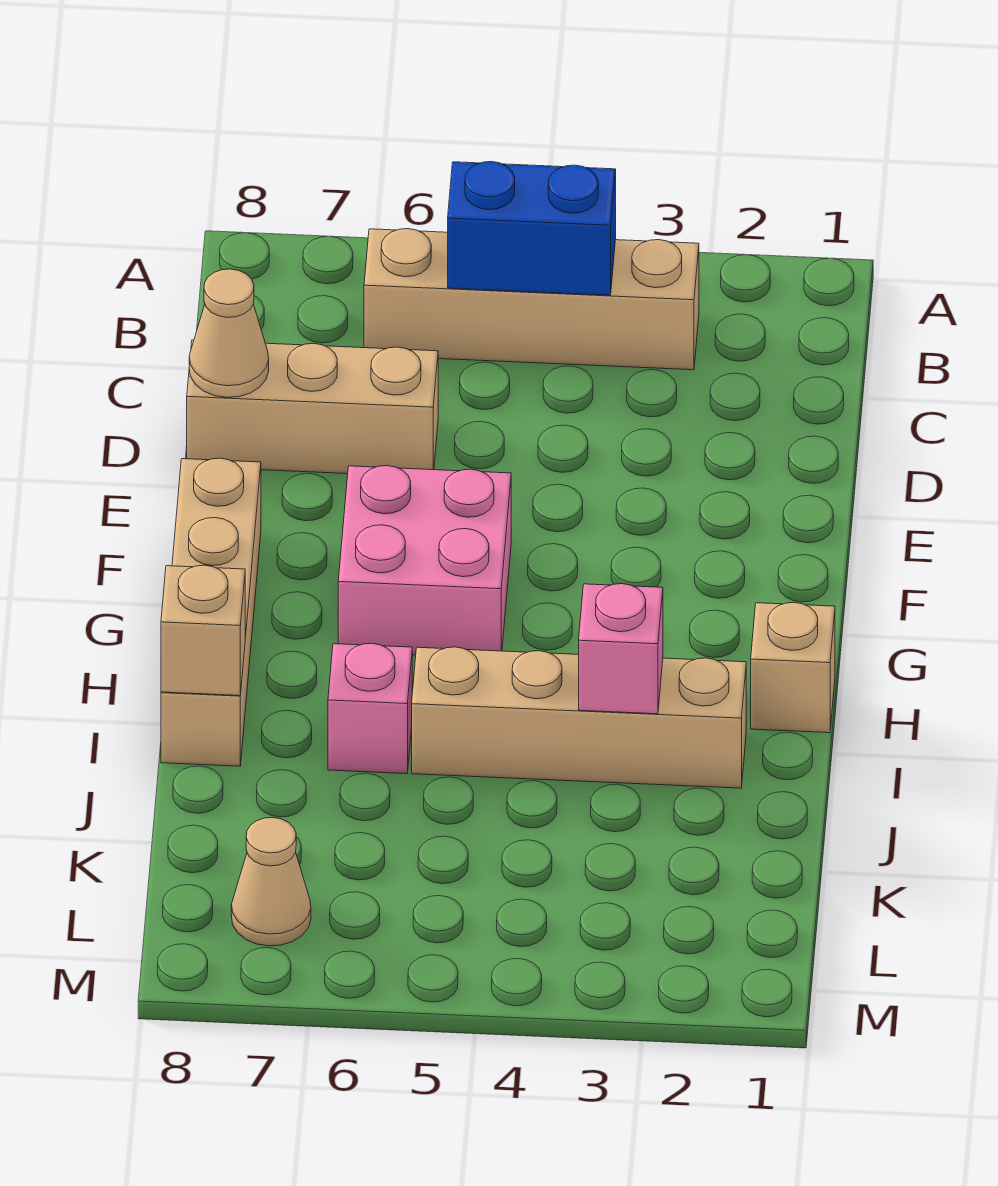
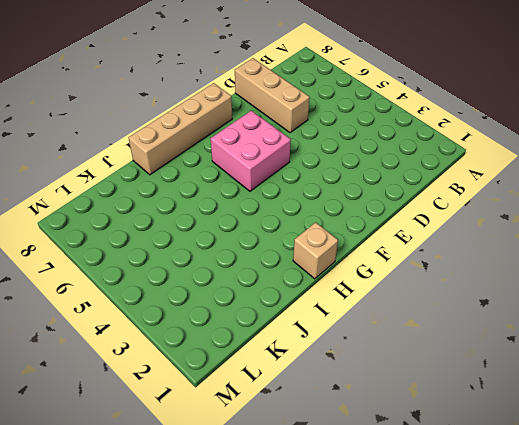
none -> tan brick B3:B6 level 1
none -> tan brick I2:I5 level 1
none -> pink brick I6 level 1

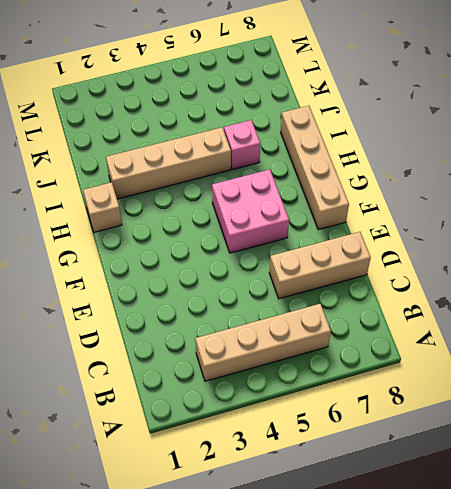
none -> tan cone L7 level 1
none -> blue brick B4:B5 level 2
none -> tan cone D8 level 2

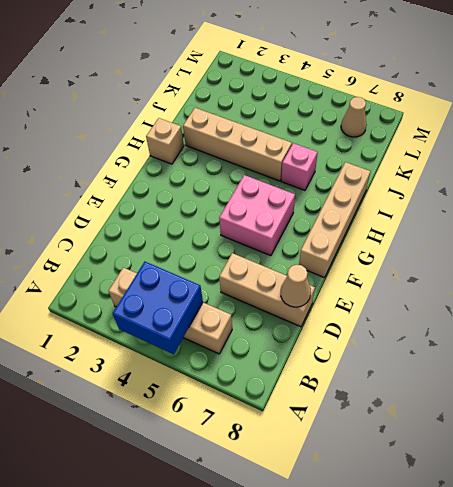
blue brick A4:B5 level 2 -> blue brick B4:B5 level 2
none -> pink brick I3 level 2
none -> tan brick I8 level 2

